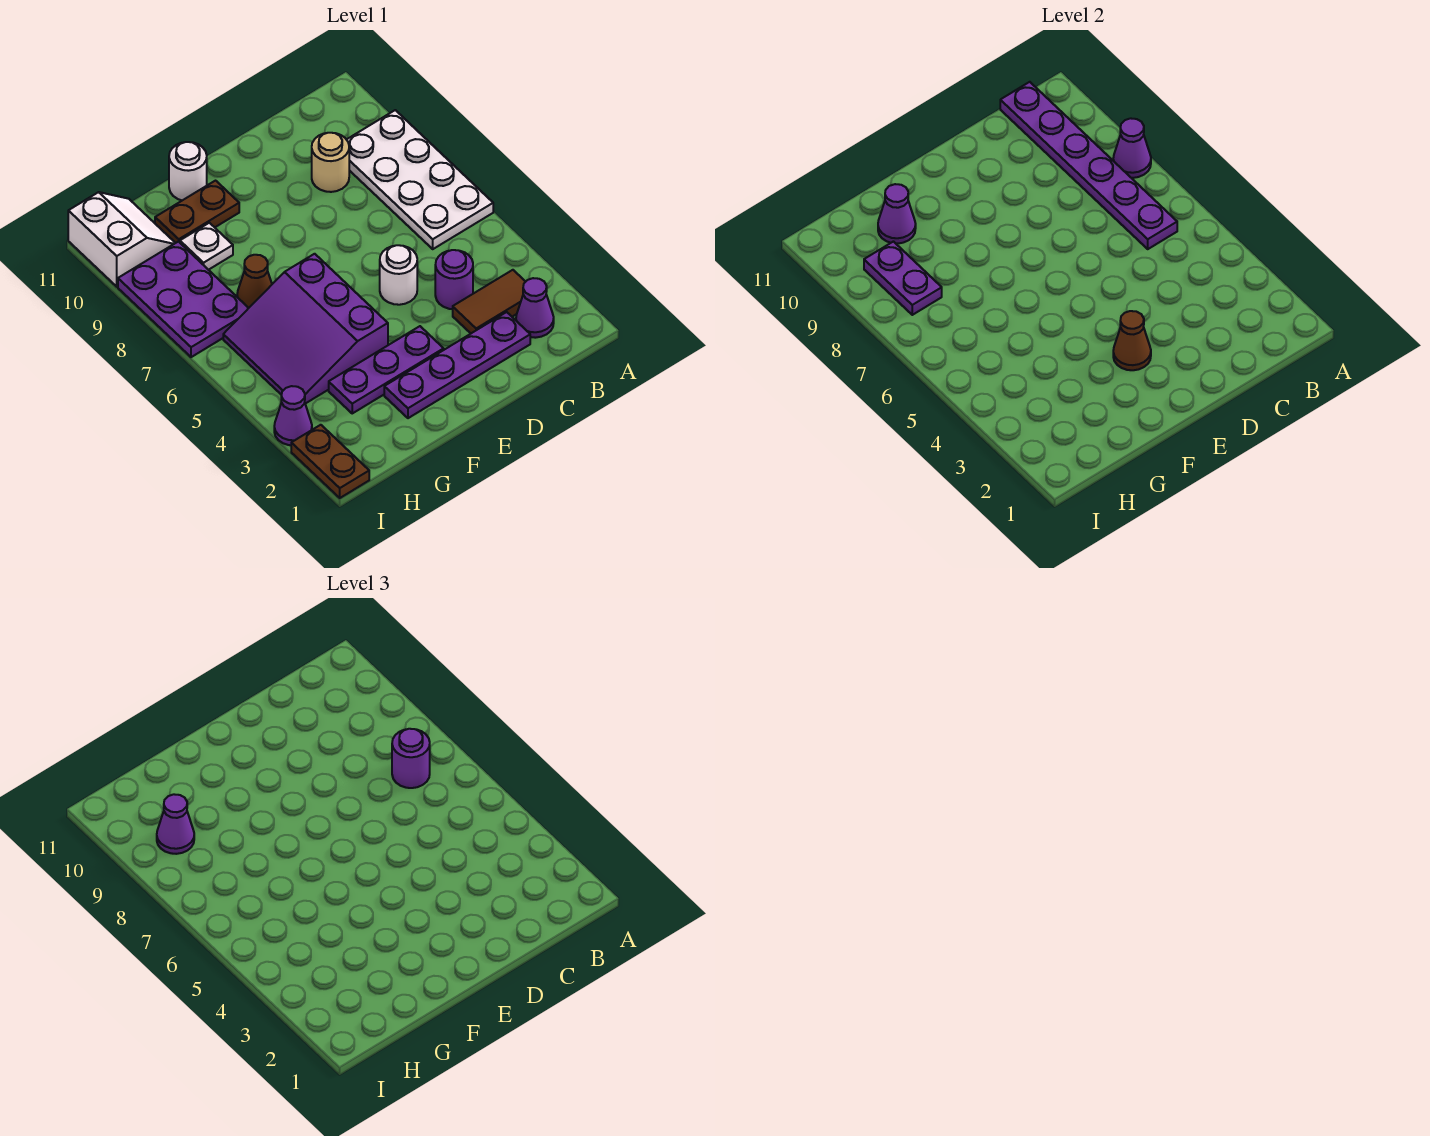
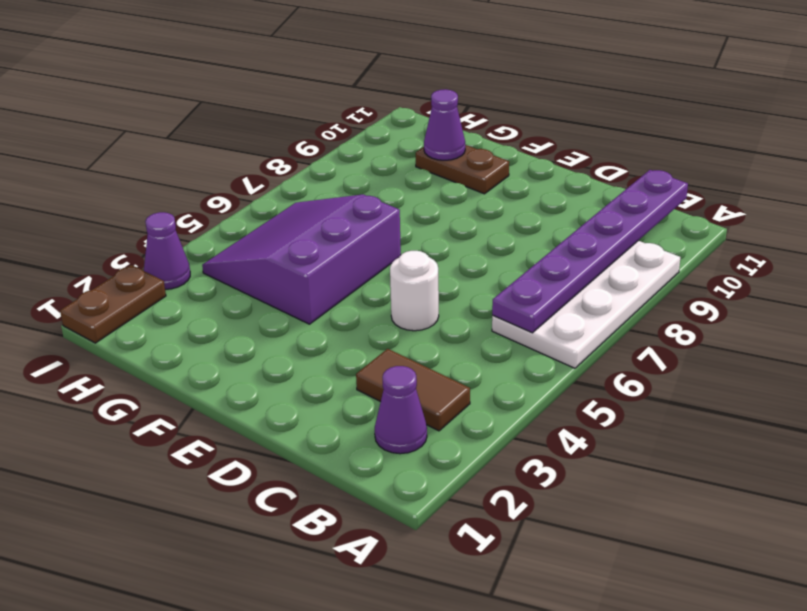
none -> purple plate C2:F2 level 1
none -> purple round brick C4 level 1
none -> tan round brick C9 level 1

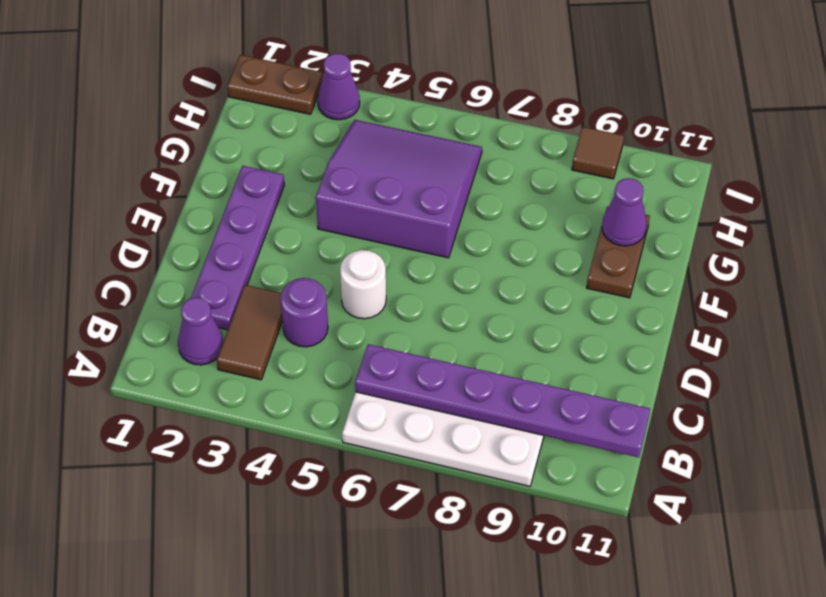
brown tile I9 level 1 -> purple plate H7:I9 level 1
none -> tan round brick C9 level 1
none -> purple plate E3:G3 level 1
none -> white round brick F11 level 1

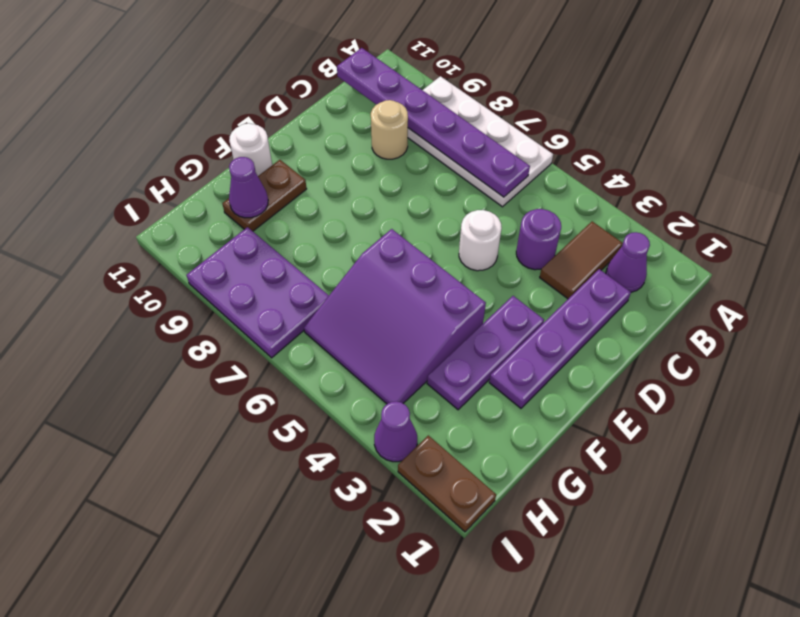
none -> brown cone G7 level 1
none -> white plate G9 level 1
none -> white slope H10:I11 level 1 top I

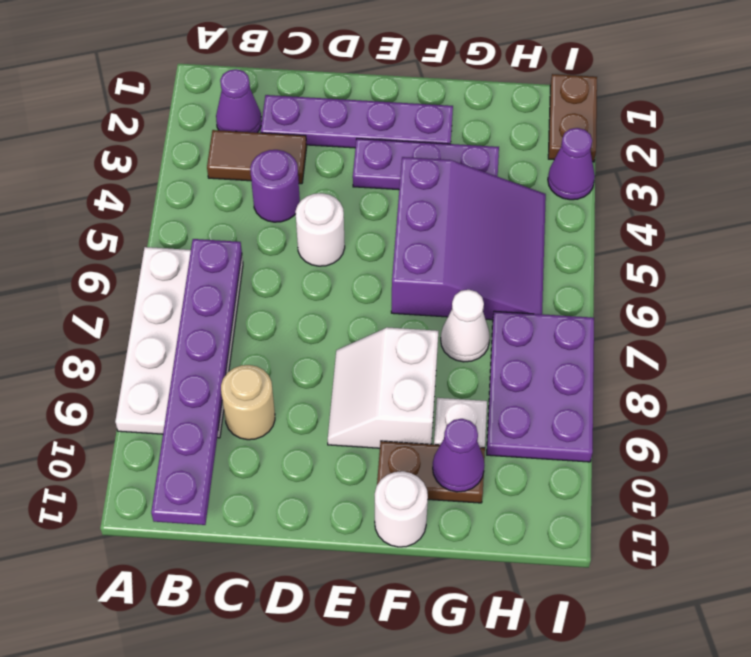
white slope E8:F9 level 1 top F -> white slope H10:I11 level 1 top I
white cone G7 level 1 -> brown cone G7 level 1
none -> purple cone A8 level 2
none -> brown cone E3 level 2
none -> purple plate H8:H9 level 2

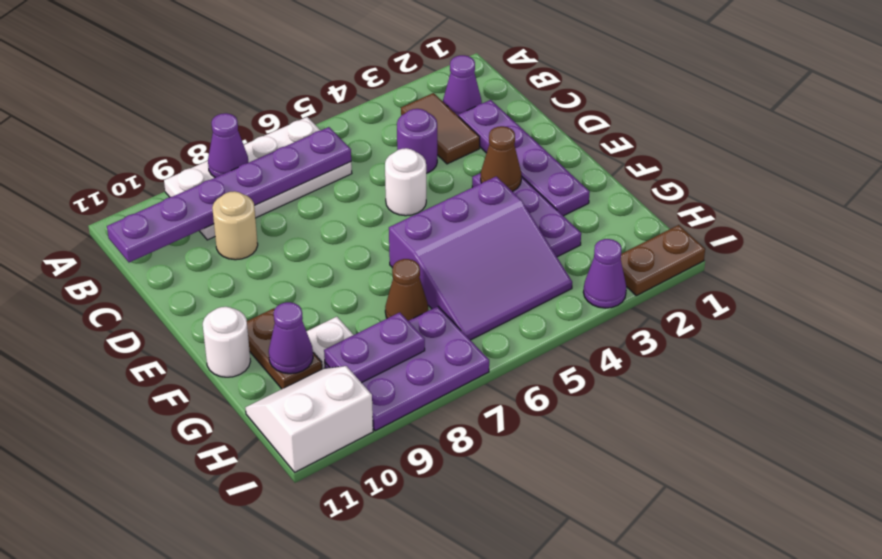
none -> purple round brick B7 level 3
none -> purple cone H9 level 3

